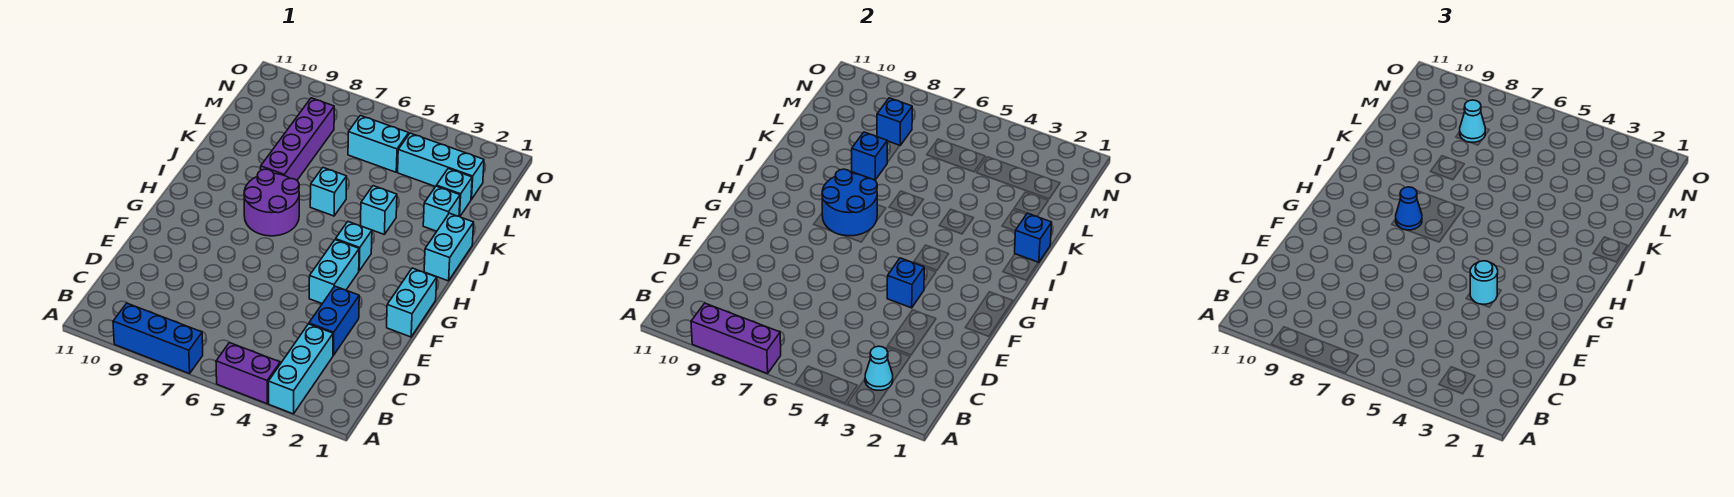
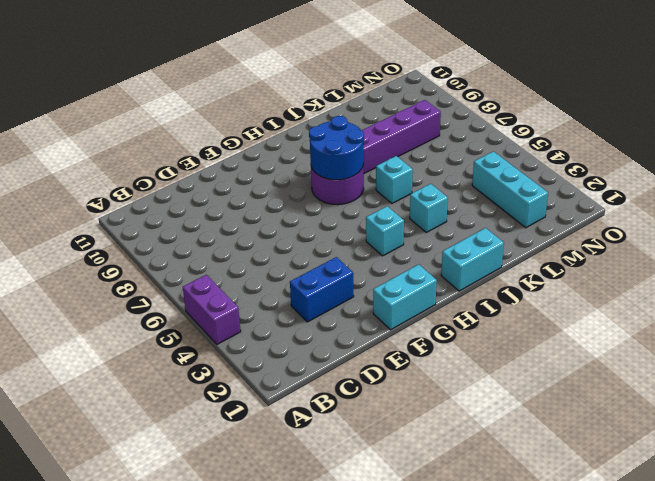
none -> cyan brick A3:C3 level 1
none -> blue brick A7:A9 level 1
none -> cyan brick F4:G4 level 1

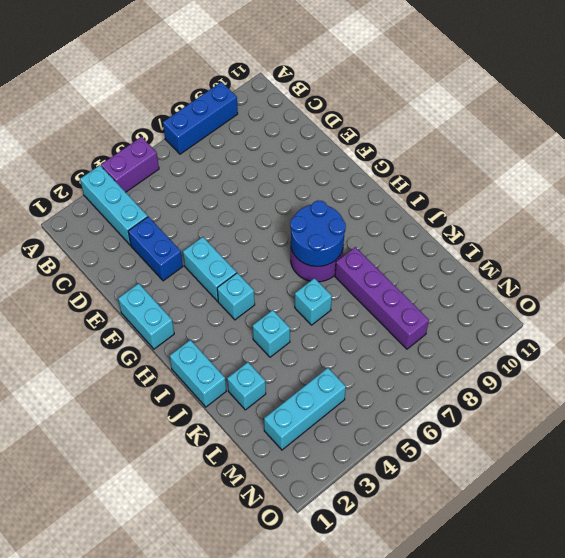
none -> cyan brick L2 level 1
none -> cyan brick M5:M6 level 1
none -> purple brick A7:A9 level 2

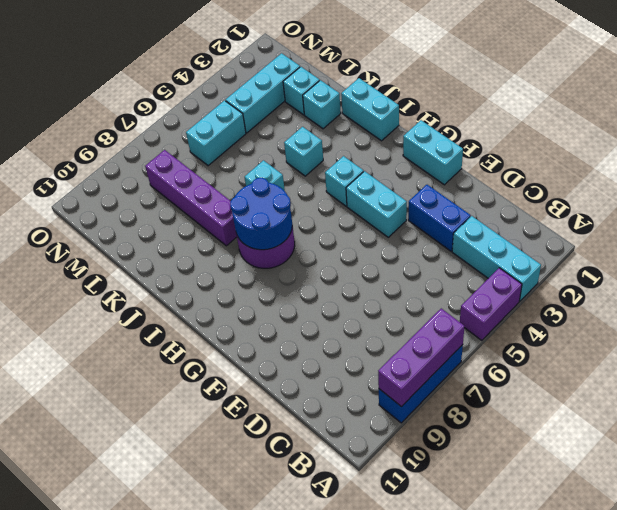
none -> cyan cone B3 level 2
none -> blue brick F4 level 2
none -> blue brick J1 level 2

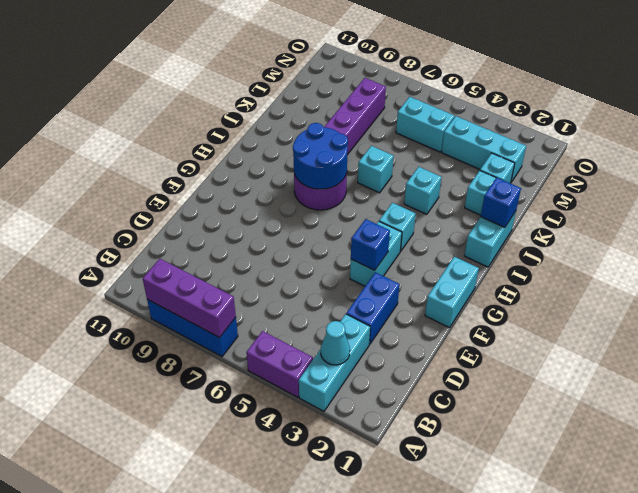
none -> blue brick K8 level 2
none -> blue brick M8 level 2
none -> cyan round brick F4 level 3

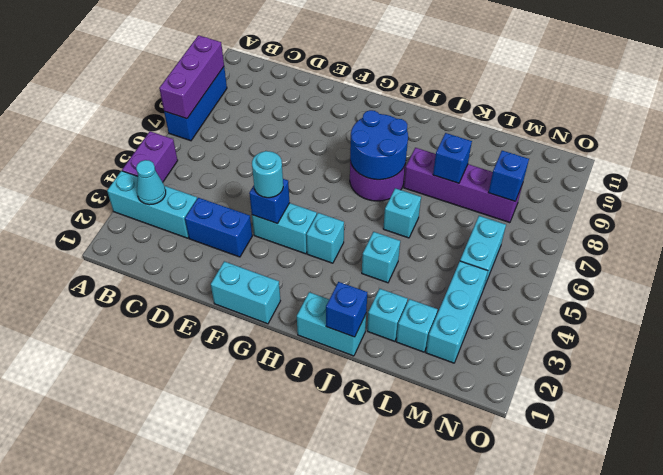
none -> blue cone H8 level 3
none -> cyan cone M8 level 3

